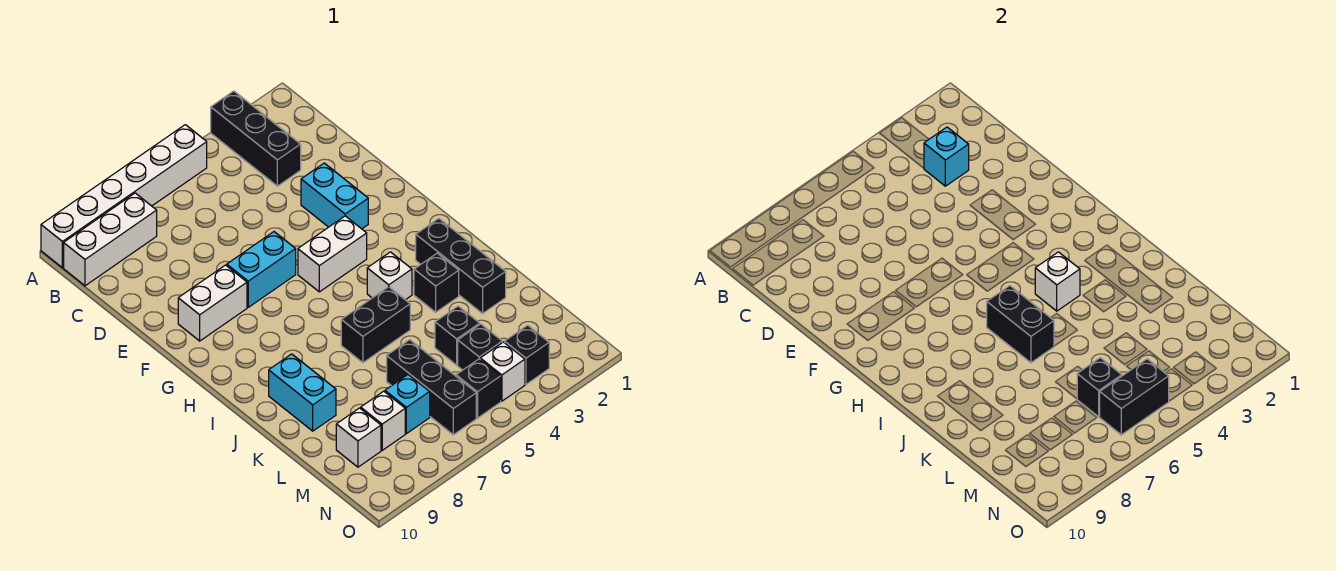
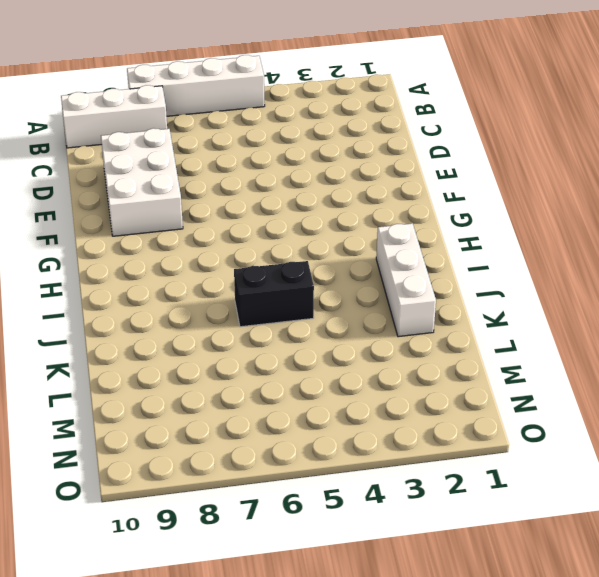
white brick A5:A8 level 1 -> white brick A5:A10 level 1
white brick D8:F9 level 1 -> white brick F8:F9 level 1
white brick I2:K2 level 1 -> black brick I2:K2 level 1
none -> black brick A3:C3 level 1
none -> cyan brick E3:F3 level 1
none -> cyan brick F6:F7 level 1

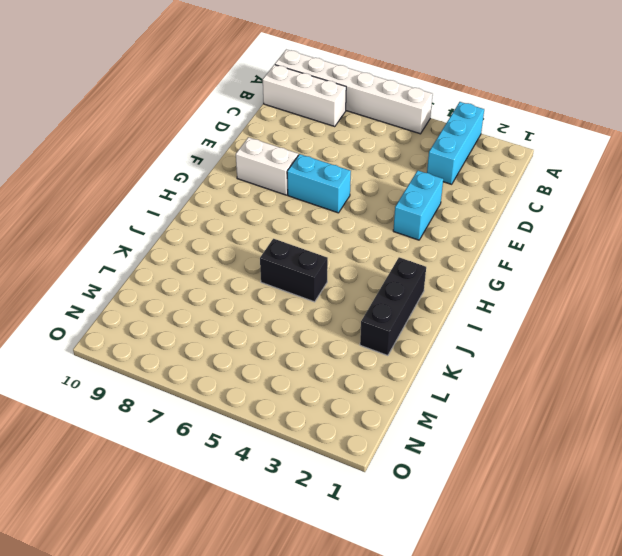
cyan brick A3:C3 level 1 -> black brick A3:C3 level 1
none -> white brick G4:G5 level 1
none -> white brick I4 level 1
none -> black brick J3 level 1

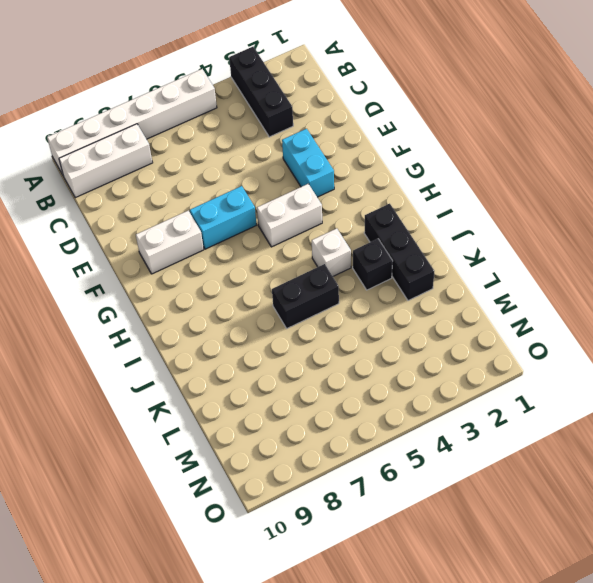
none -> cyan brick J9:K9 level 1
none -> black brick L4 level 1
none -> black brick L6:N6 level 1

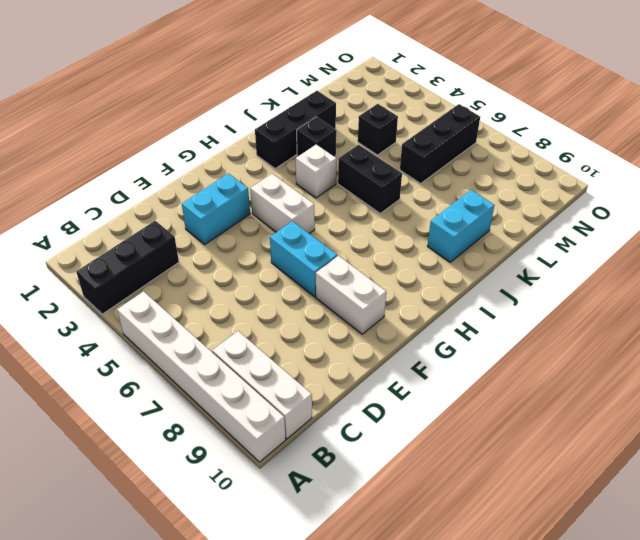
none -> black brick M4 level 1
none -> cyan brick M7 level 1
none -> white brick M8 level 1

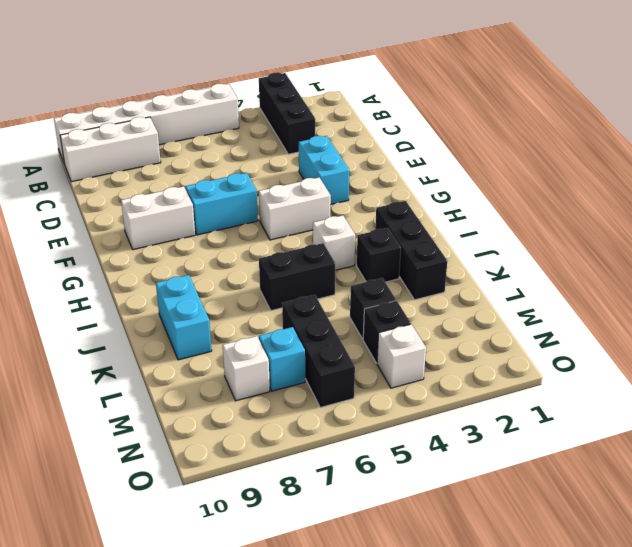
none -> white brick M9 level 1
none -> black brick N3 level 1
none -> black brick N5 level 1

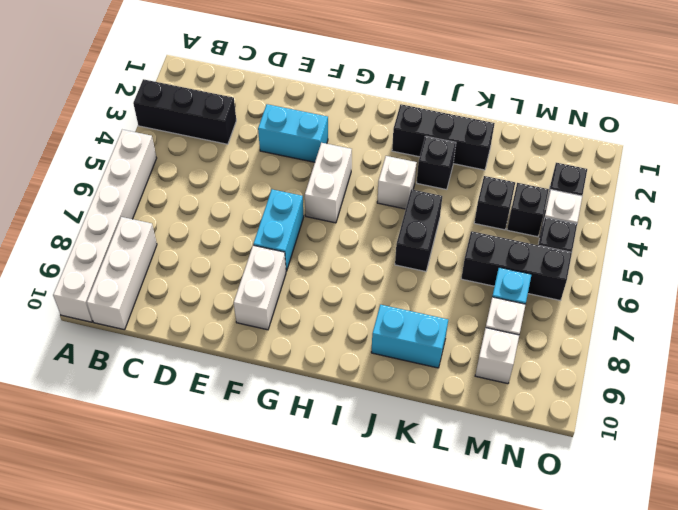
none -> cyan brick C3 level 2
none -> white brick I4 level 2
none -> black brick I6:J6 level 2

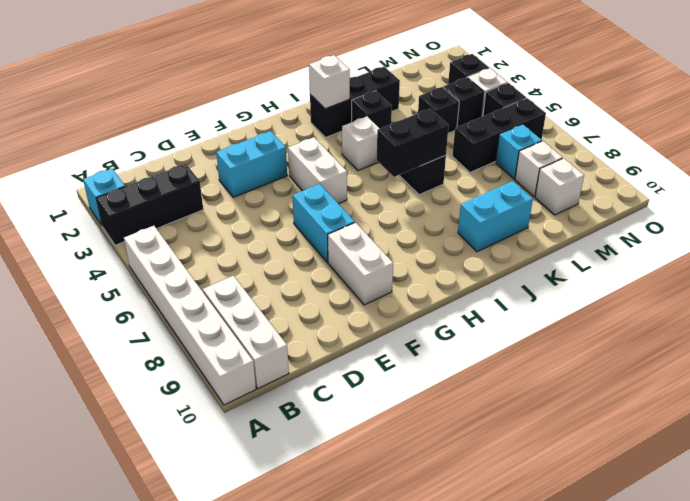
cyan brick A2 level 1 -> cyan brick C3 level 2
white brick I2 level 2 -> white brick I4 level 2
none -> black brick M6 level 2
none -> black brick N5:N6 level 2

